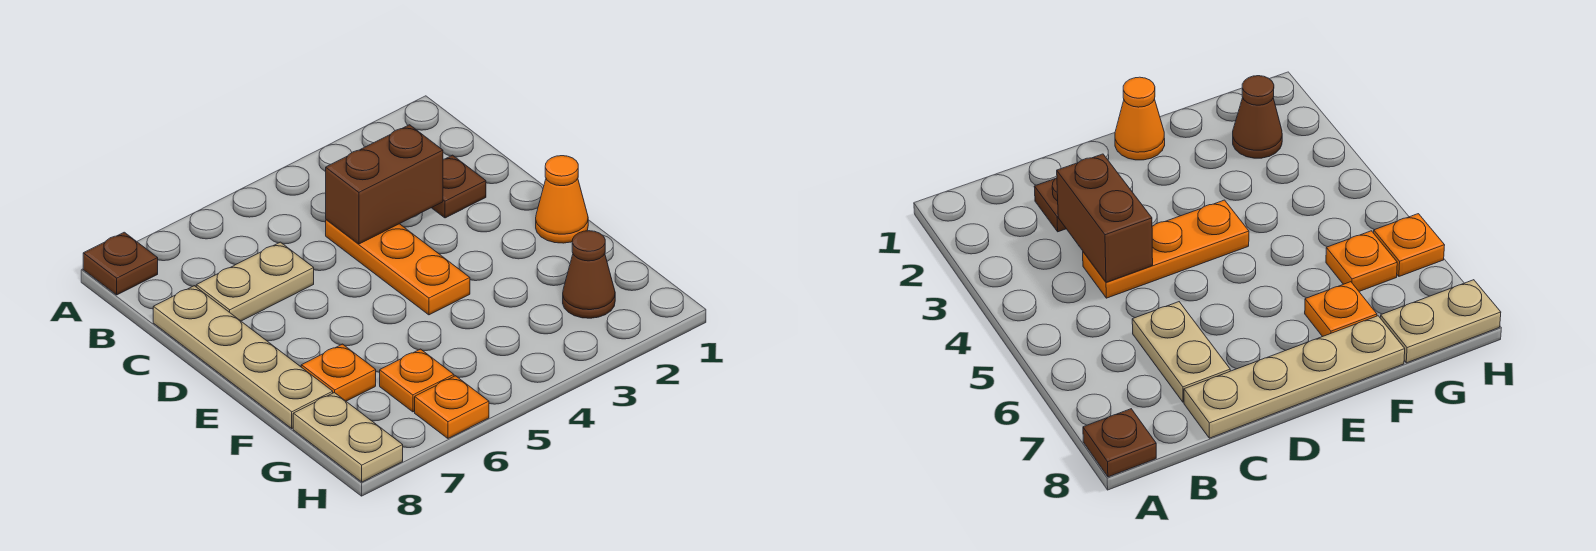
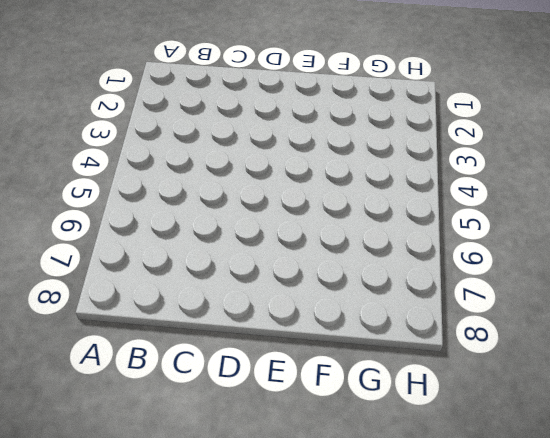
none -> brown plate A8 level 1
none -> brown plate C2 level 1
none -> orange plate C4:E4 level 1

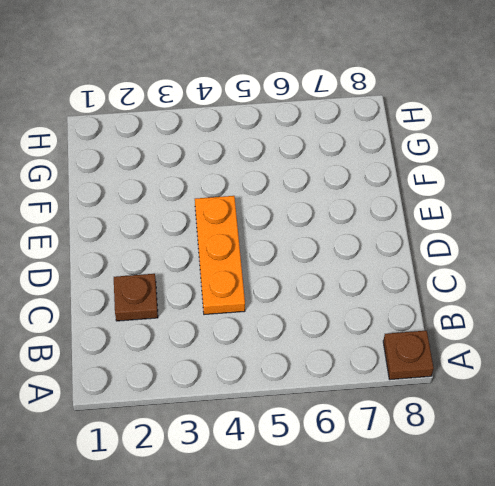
none -> tan plate C6:C7 level 1
none -> tan plate C8:F8 level 1
none -> orange cone E1 level 1

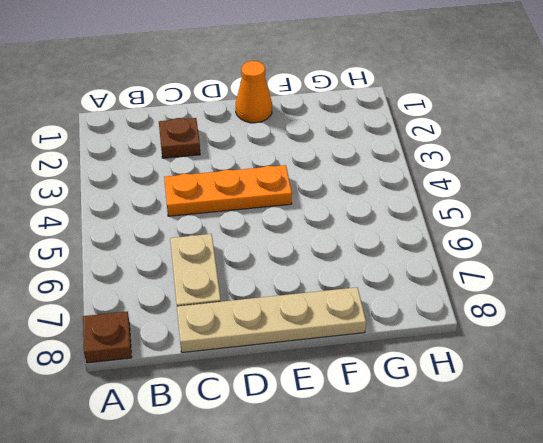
none -> orange plate F7 level 1
none -> brown cone G2 level 1
none -> orange plate G6 level 1

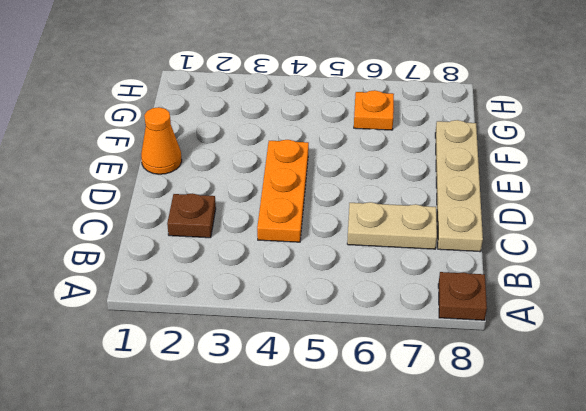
none -> orange plate F7 level 1
none -> brown cone G2 level 1
none -> tan plate G8:H8 level 1

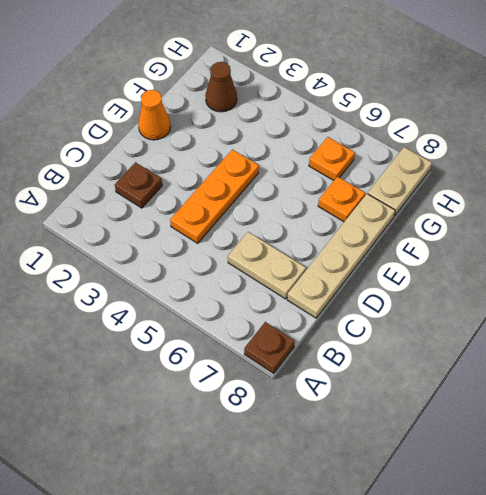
none -> orange plate H6 level 1
none -> brown brick C3:C4 level 2

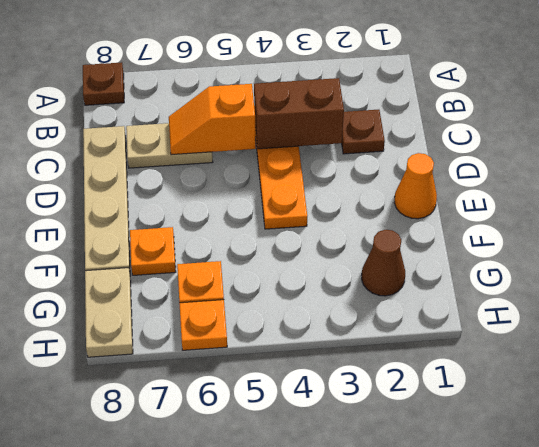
orange slope C5:C6 level 2 top 5 -> none

